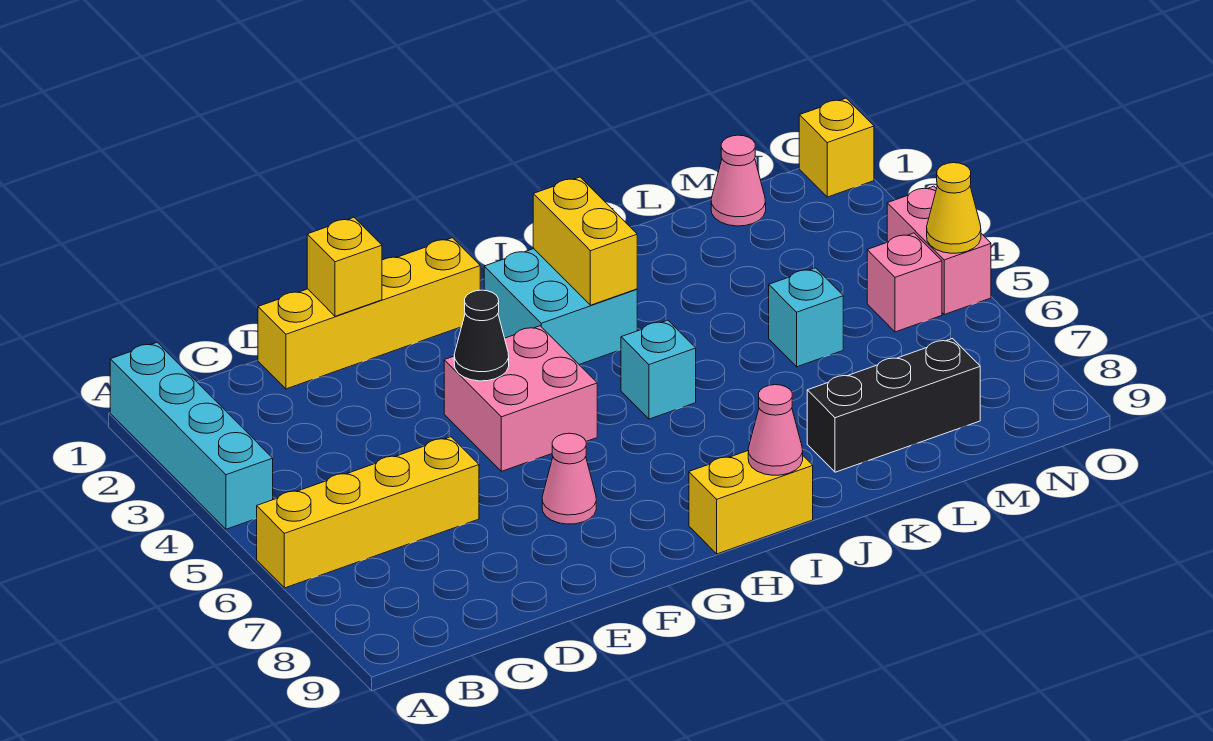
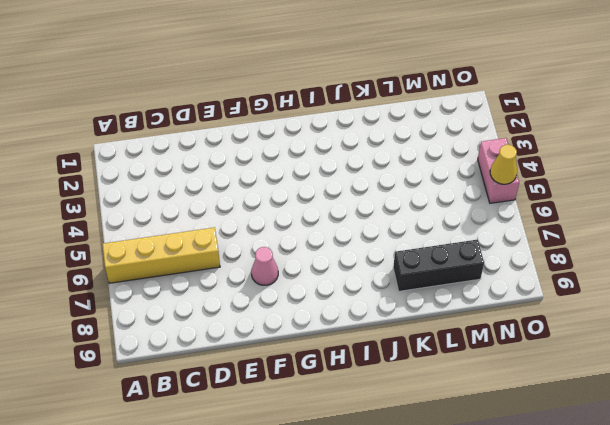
none -> cyan brick A1:A4 level 1
none -> yellow brick D1:G1 level 1
none -> pink brick F4:G5 level 1

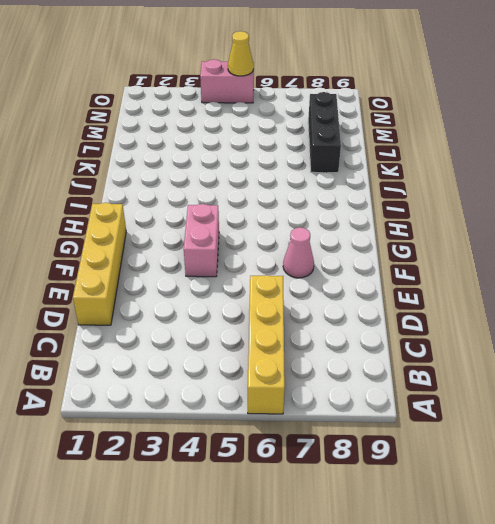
pink brick F4:G4 level 1 -> pink brick F4:G5 level 1
none -> cyan brick A1:A4 level 1
none -> cyan brick H2:I3 level 1
none -> yellow brick H9:I9 level 1

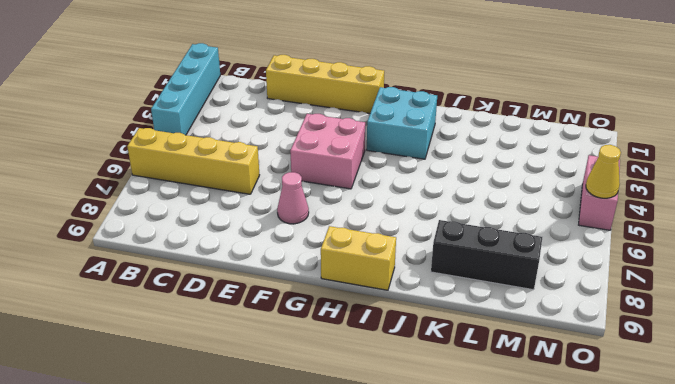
none -> cyan brick I5 level 1
none -> cyan brick L5 level 1
none -> pink cone M1 level 1

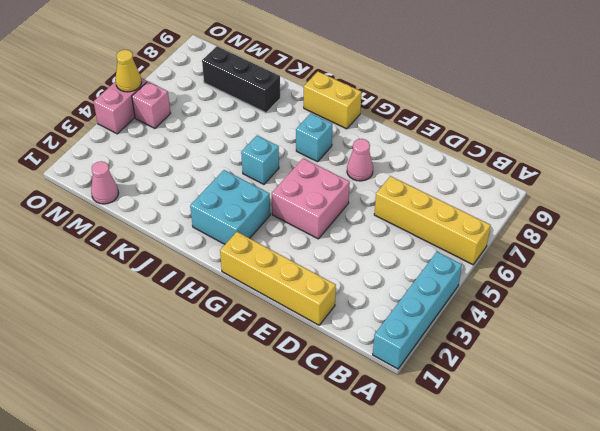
cyan brick H7 level 1 -> cyan brick L5 level 1
none -> yellow brick O1 level 1
none -> yellow brick E1 level 2
none -> black cone F4 level 2

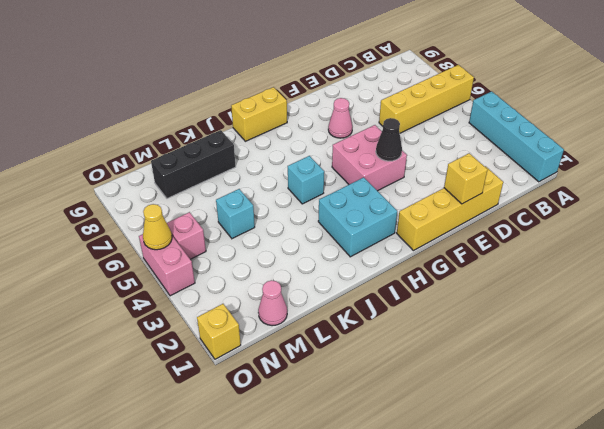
none -> yellow brick I2:I3 level 2
none -> pink cone I9 level 2

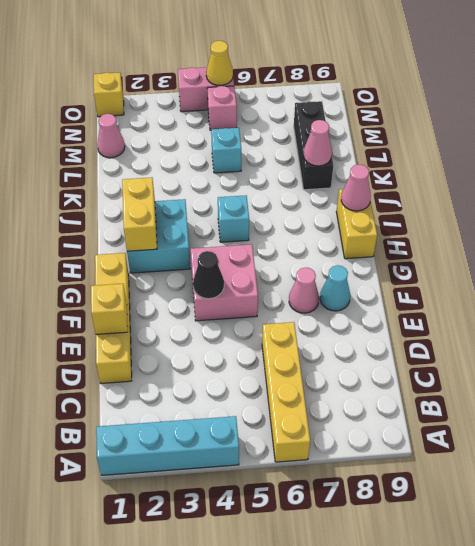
cyan cone F8 level 1 -> none
yellow brick H2:I2 level 2 -> yellow brick I2:I3 level 2
pink cone K8 level 2 -> none

